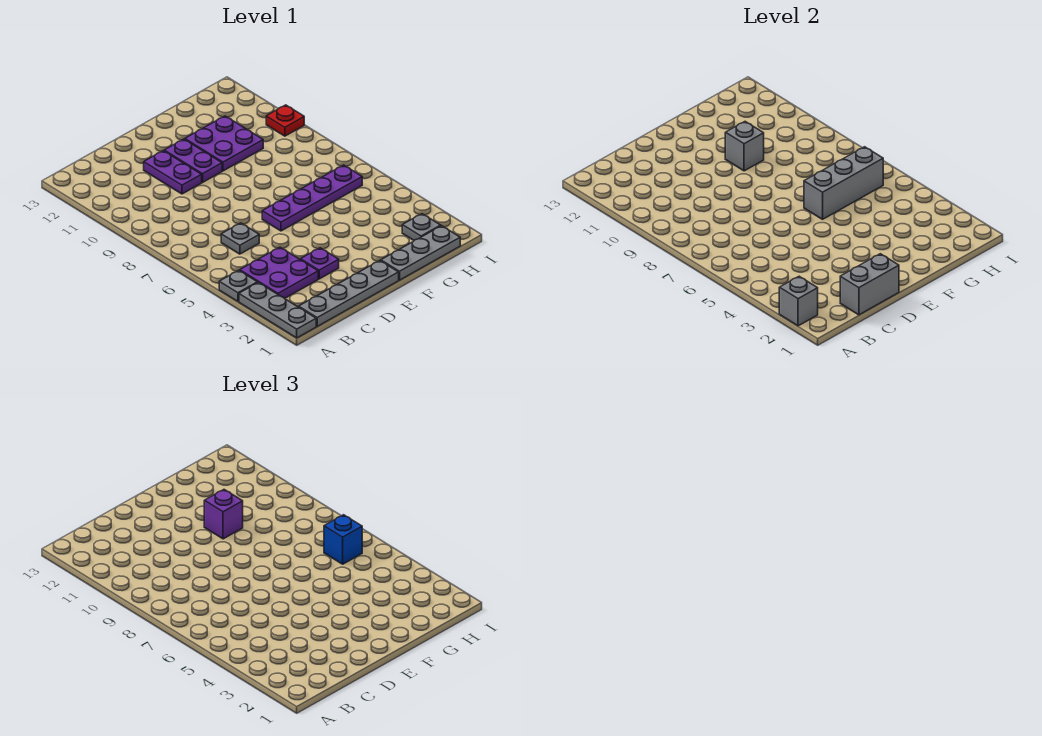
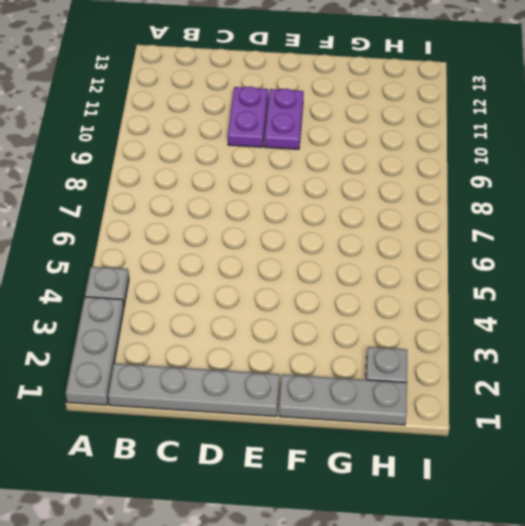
none -> purple plate B3:C4 level 1
none -> grey plate C6 level 1
none -> purple plate D3 level 1

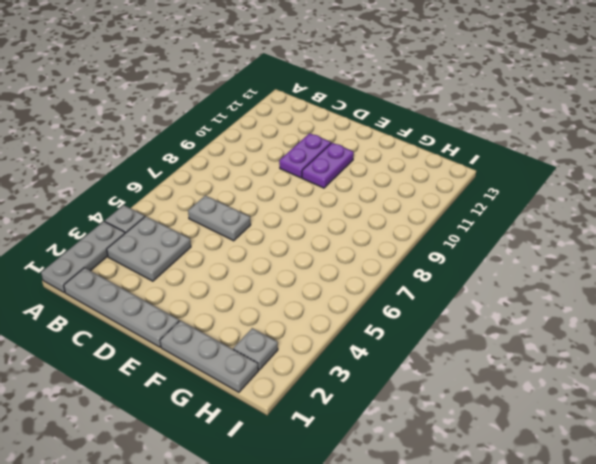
grey plate B3:C4 level 1 -> purple plate B3:C4 level 1
grey plate C6:D6 level 1 -> grey plate C6 level 1
none -> purple plate D3 level 1
none -> purple plate E6:H6 level 1
none -> purple plate F10:G11 level 1

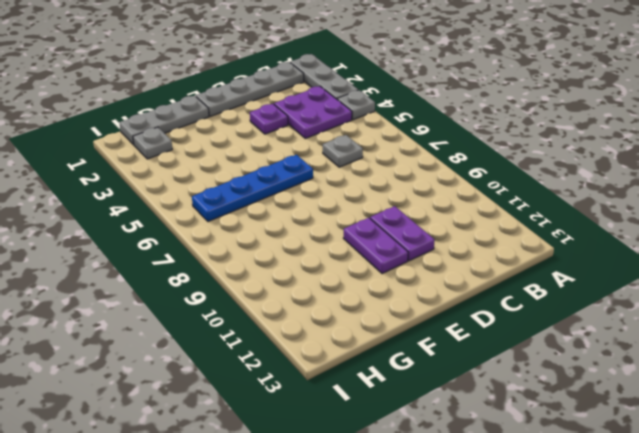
blue plate E6:H6 level 1 -> purple plate E6:H6 level 1
none -> purple plate F10:G11 level 1
none -> red plate I10 level 1
none -> grey brick A2 level 2

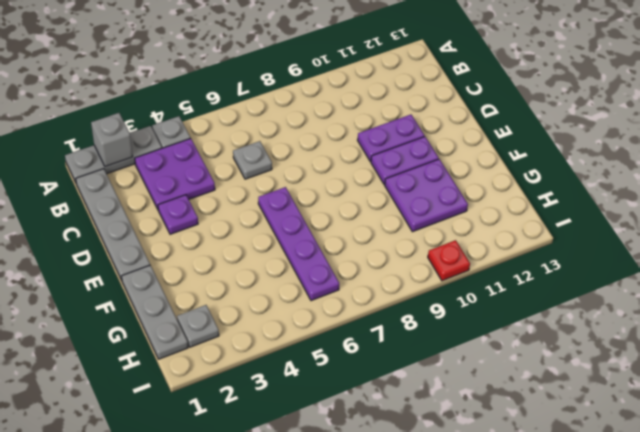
none -> grey brick C1:D1 level 2
none -> grey brick F6:H6 level 2
none -> grey brick F10 level 2

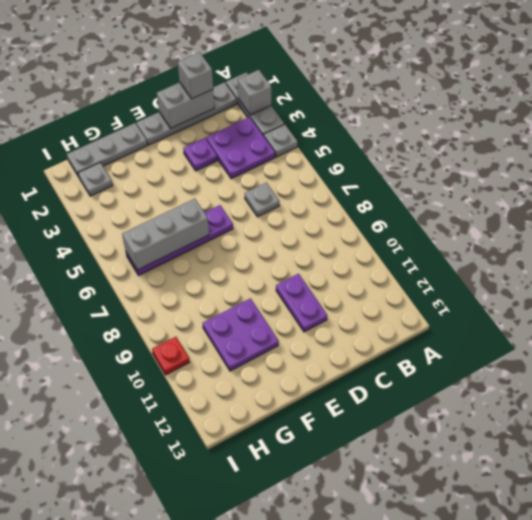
grey brick C1 level 3 -> grey brick F10 level 2
none -> purple plate E10:E11 level 1
none -> purple brick F10 level 3
none -> blue brick H6 level 3

